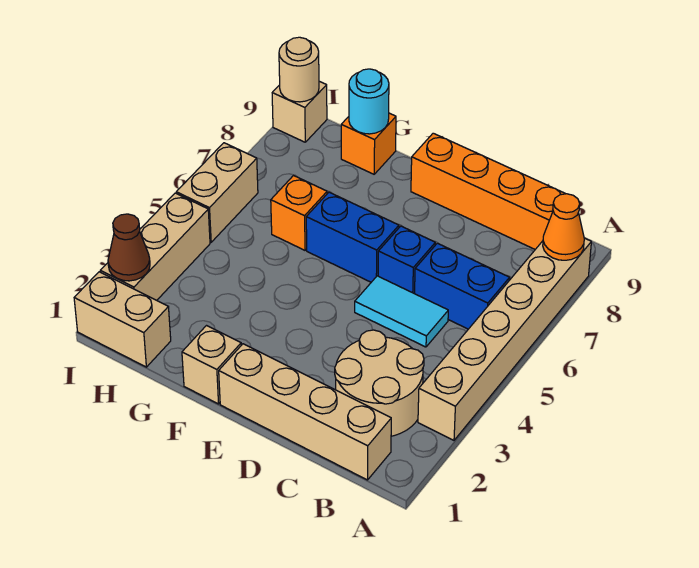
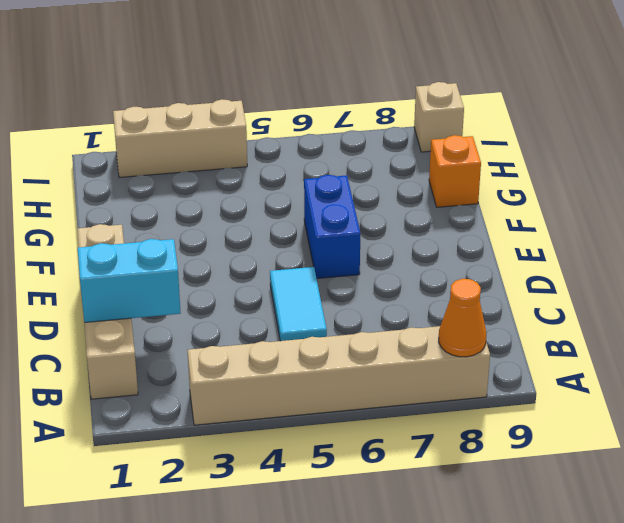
cyan brick C1:C2 level 2 -> none
none -> tan round brick B2:C3 level 1
none -> blue brick B6:C6 level 1
none -> orange brick B9:E9 level 1

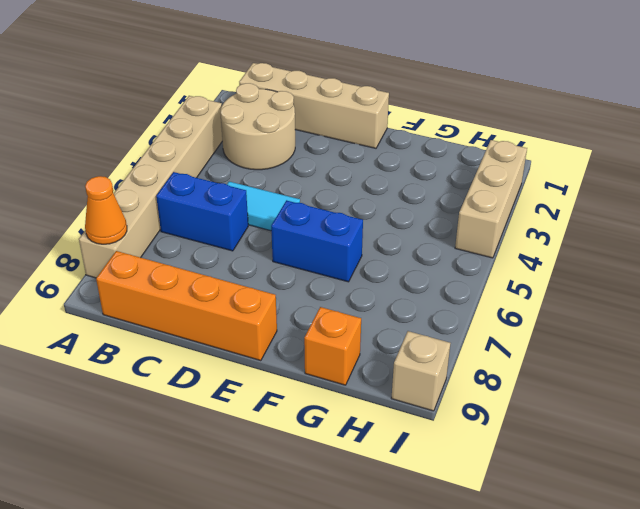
none -> blue brick D6 level 1
none -> tan brick F1 level 1
none -> orange brick G6 level 1

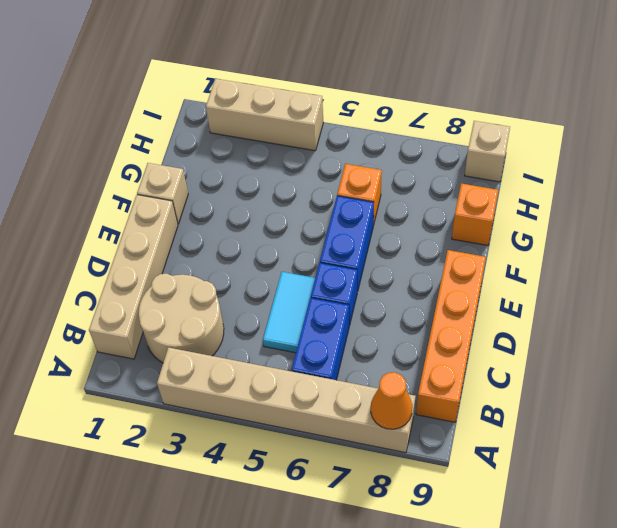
none -> tan brick H1:I1 level 1
none -> tan brick I5:I6 level 1
none -> cyan round brick G9 level 2

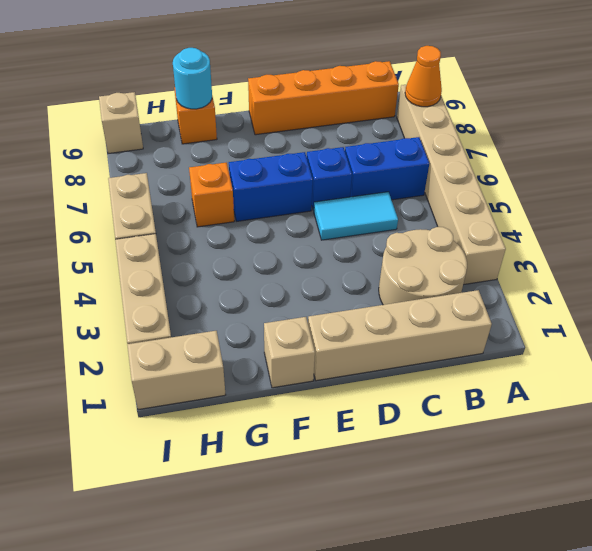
none -> brown cone I2 level 2
none -> tan round brick I9 level 2

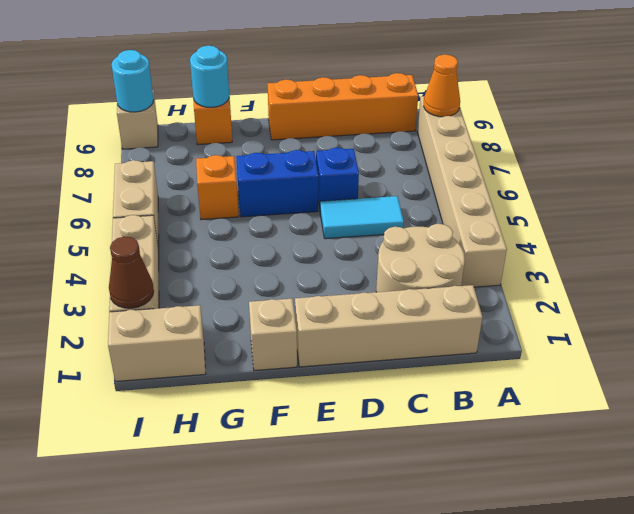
cyan round brick I9 level 2 -> tan round brick I9 level 2
none -> blue brick B6:C6 level 1

